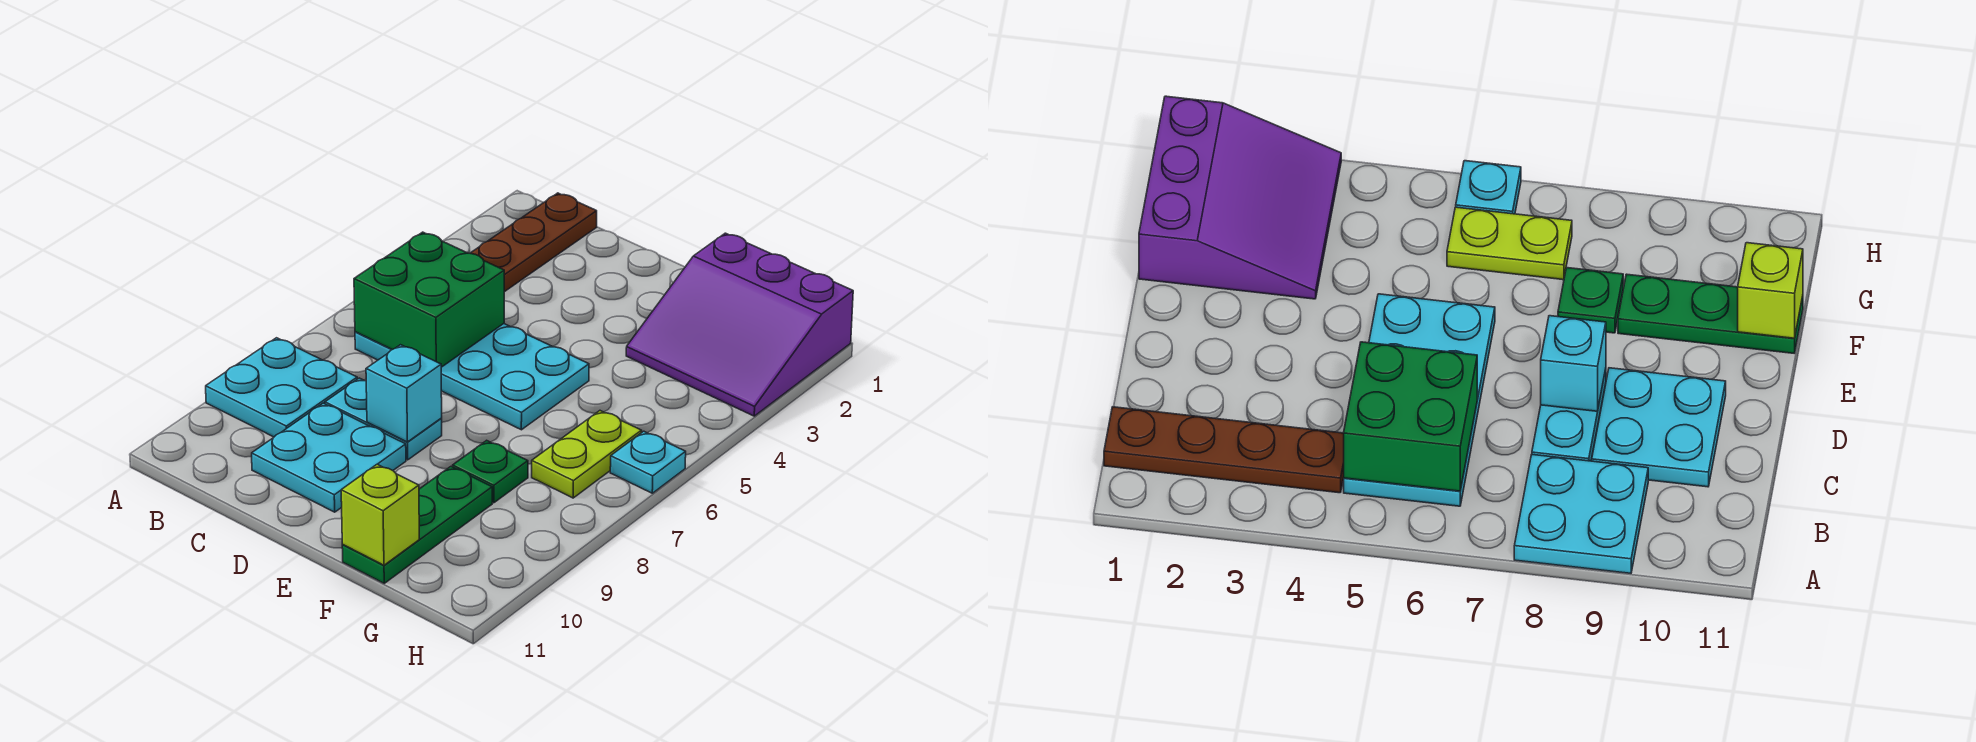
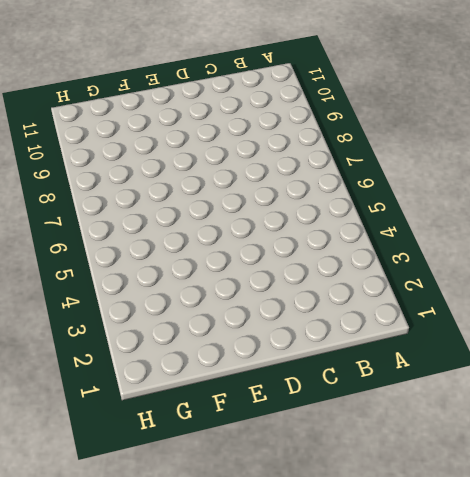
none -> cyan plate A8:B9 level 1
none -> brown plate B1:B4 level 1
none -> cyan plate B5:E6 level 1

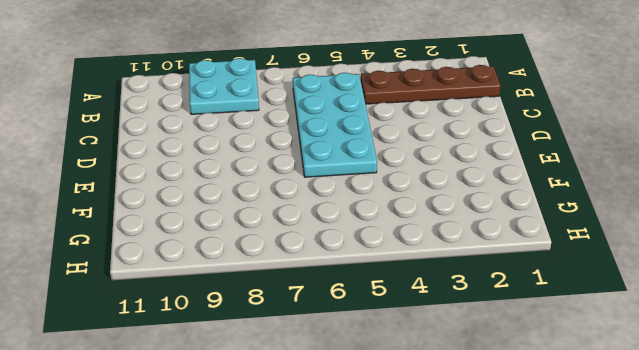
none -> cyan plate C8:D8 level 1
none -> cyan plate C9:D10 level 1
none -> purple slope F1:H3 level 1 top 1

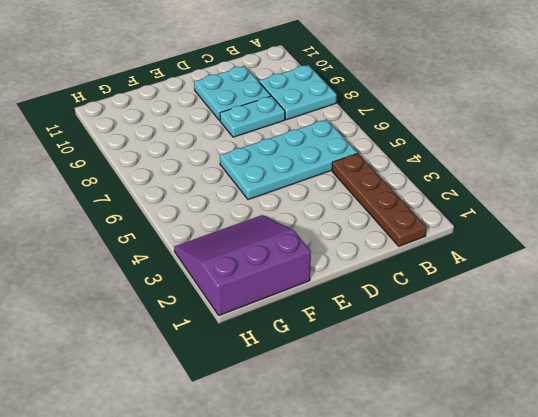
none -> green plate F8 level 1
none -> green plate F9:F11 level 1
none -> lime plate G6:G7 level 1

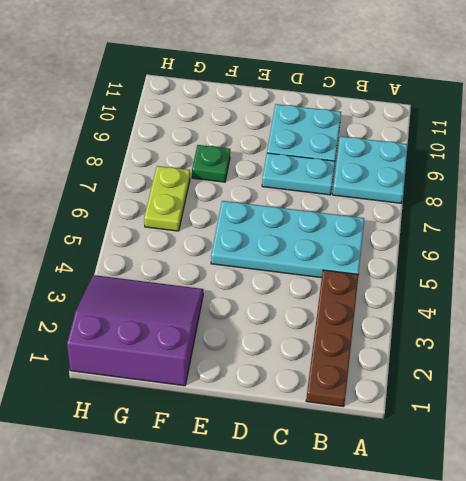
none -> green plate F9:F11 level 1
none -> cyan plate H6 level 1
none -> green brick B5:C6 level 2

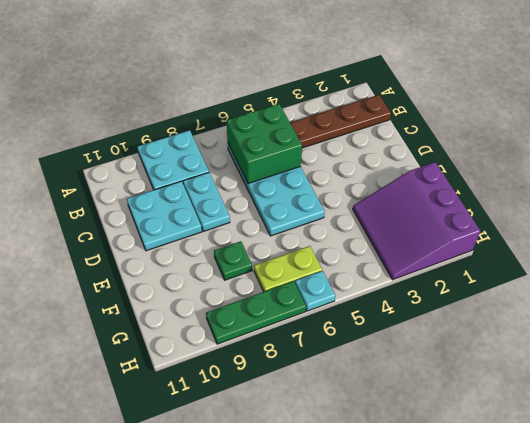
green plate H7:H9 level 1 -> green plate F9:F11 level 1
none -> cyan brick D8 level 2
none -> lime brick F11 level 2

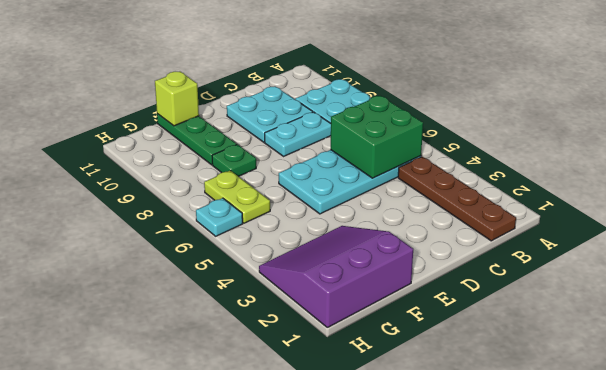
none -> cyan brick D8 level 2

